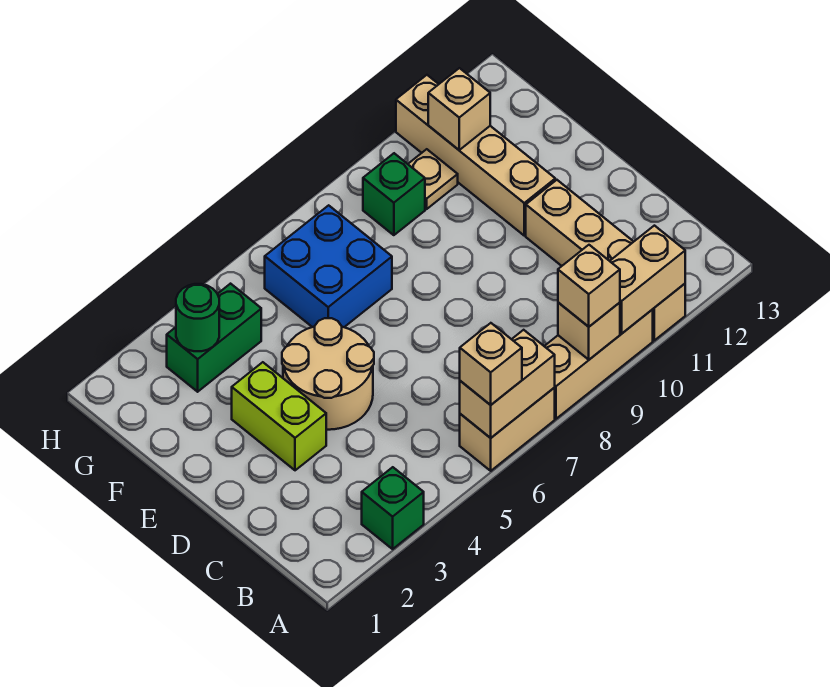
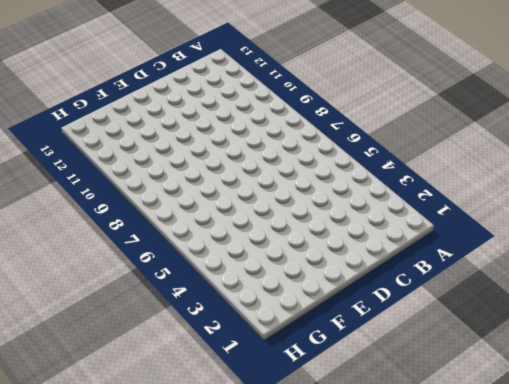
none -> green brick A3 level 1
none -> tan brick A6:A7 level 1
none -> tan brick A8:A10 level 1

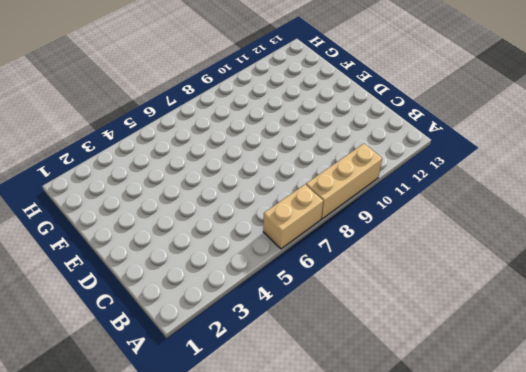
none -> green brick A3 level 1
none -> tan brick A11:D11 level 1
none -> lime brick D3:E3 level 1

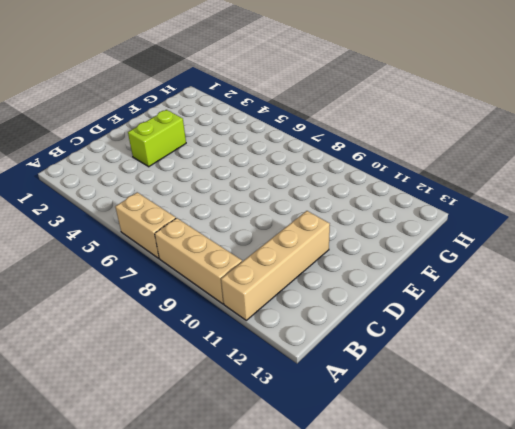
none -> green brick A3 level 1
none -> tan round brick D4:E5 level 1
none -> tan brick E11:H11 level 1

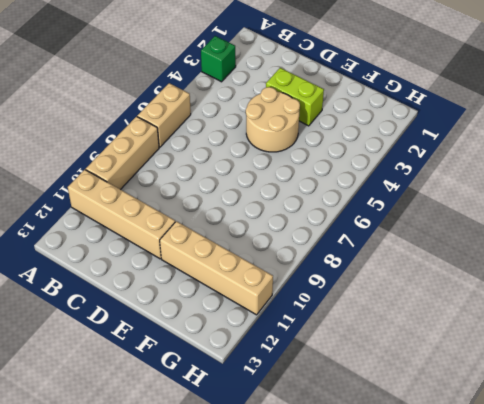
none -> blue brick F6:G7 level 1
none -> green brick G3:G4 level 1
none -> green brick G9 level 1

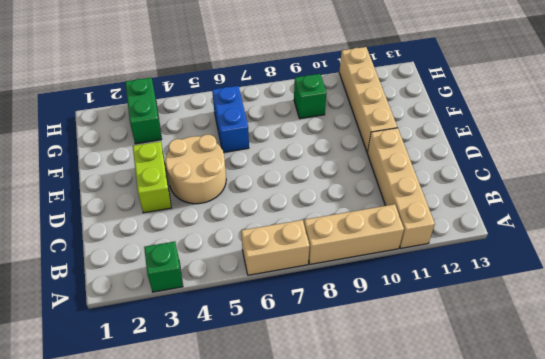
blue brick F6:G6 level 1 -> blue brick F6:G7 level 1
green brick G3:H3 level 1 -> green brick G3:G4 level 1
none -> tan plate G10 level 1
none -> tan brick A6:A7 level 2
none -> tan brick A9 level 2

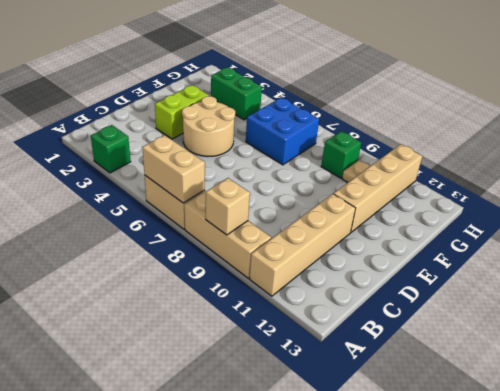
none -> tan brick A10:A11 level 2
none -> green round brick G3 level 2
none -> tan brick G11 level 2

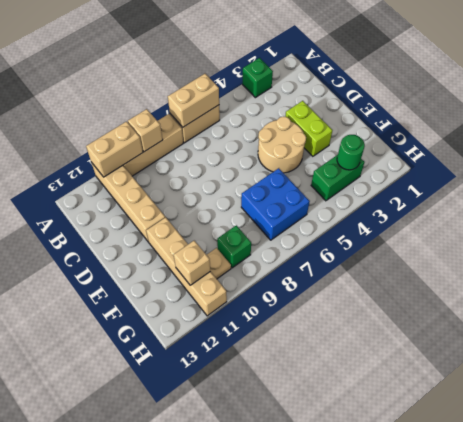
none -> tan brick A6 level 3
none -> tan brick A9 level 3

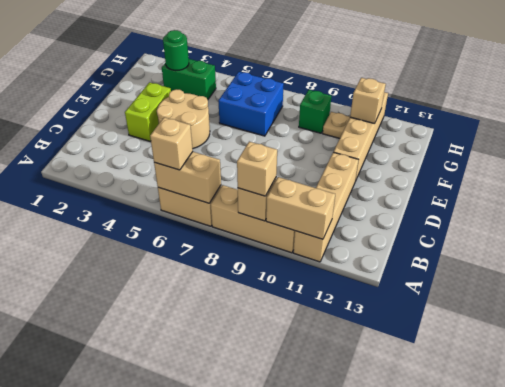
none -> green brick A3 level 1

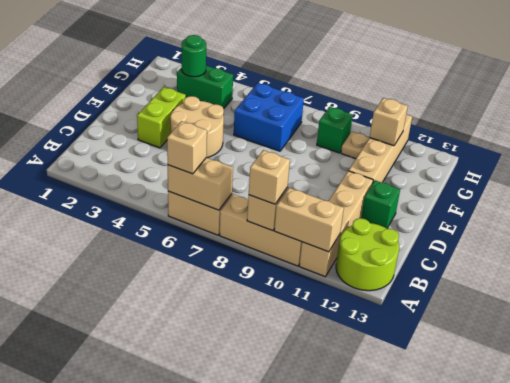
lime round brick A12:B13 level 1 -> none
green brick D12 level 1 -> green brick A3 level 1

